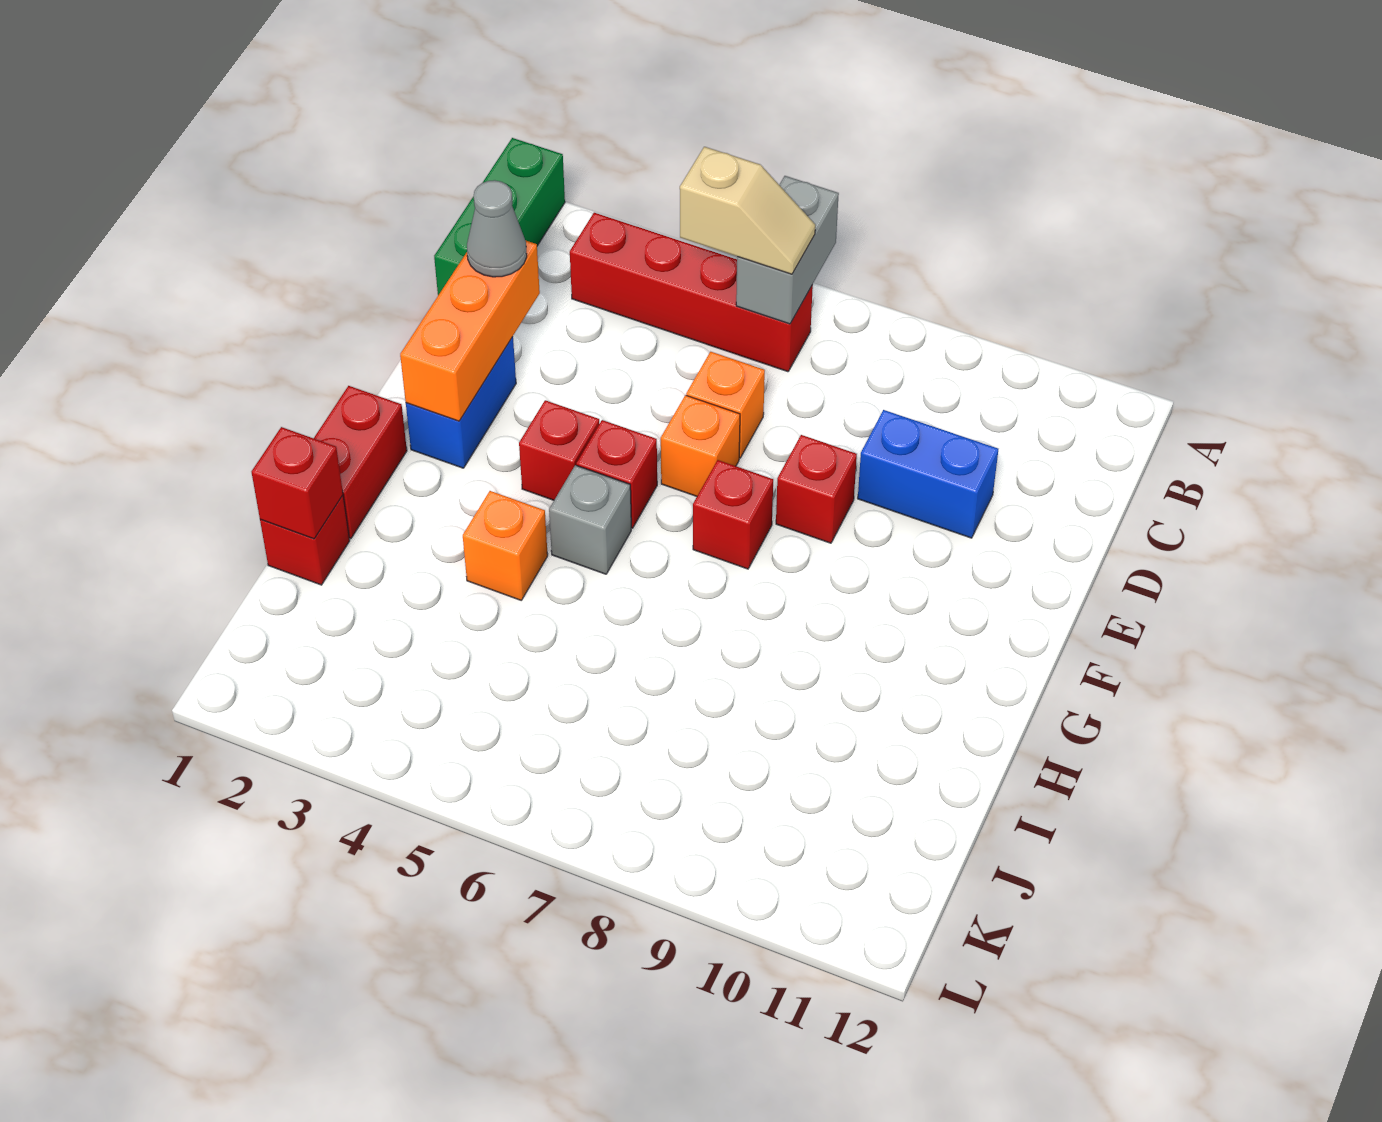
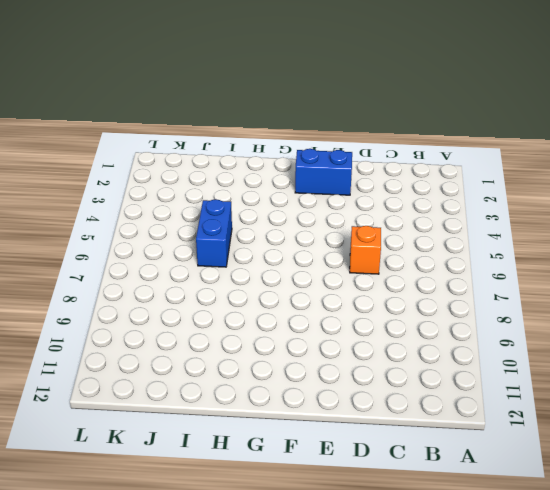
blue brick I5:I6 level 1 -> blue brick D9:D10 level 1
none -> green brick A1:C1 level 1
none -> red brick B3:B6 level 1
none -> orange brick E6 level 1

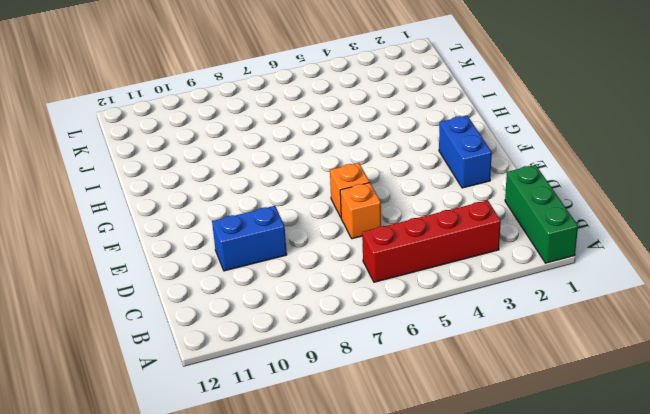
none -> red brick E8 level 1
none -> red brick F4 level 1
none -> red brick F5 level 1

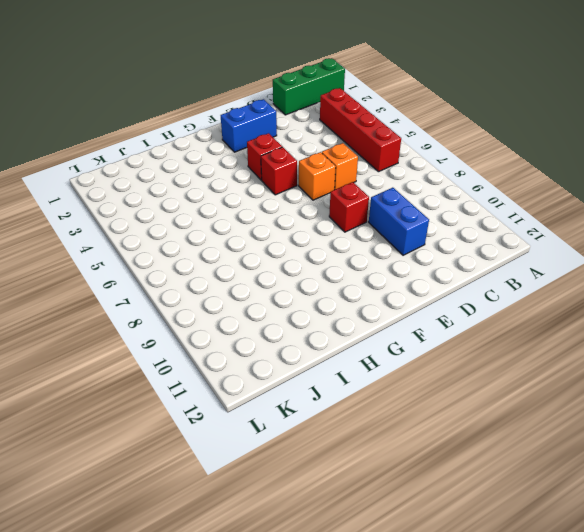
none -> red brick F7 level 1
none -> red brick G1:H1 level 1
none -> grey brick G5 level 1

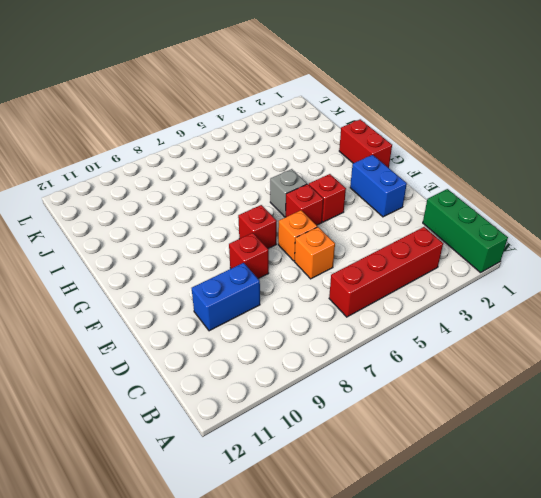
none -> orange brick H4 level 1
none -> red brick I1 level 1
none -> grey brick A6:B6 level 2

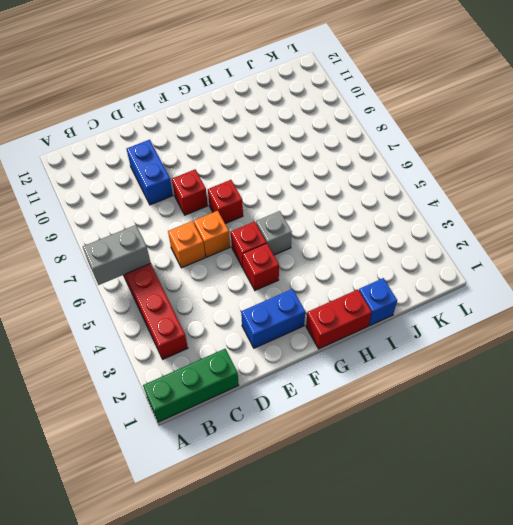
blue brick I1 level 1 -> red brick I1 level 1
none -> orange brick H4 level 1
none -> orange brick D2:F2 level 2
none -> red brick I1 level 2

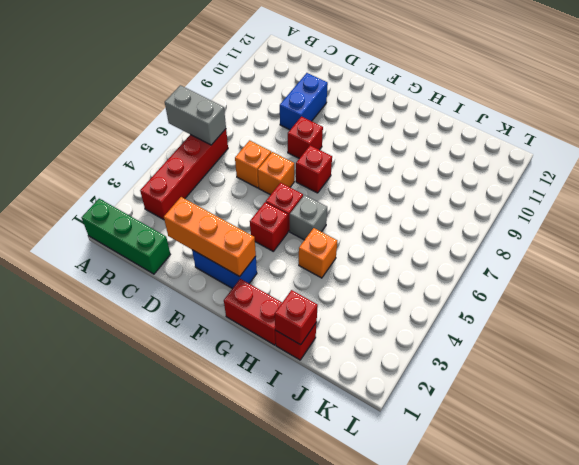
none -> tan slope B5:B6 level 3 top 5
none -> grey cone D2 level 3

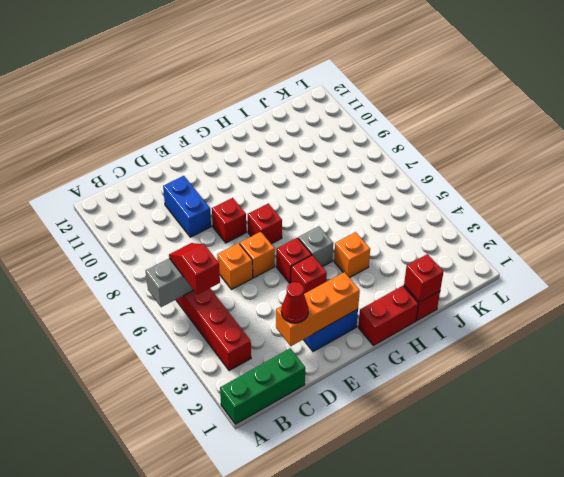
red slope B5:B6 level 3 top 5 -> tan slope B5:B6 level 3 top 5
red cone D2 level 3 -> grey cone D2 level 3

